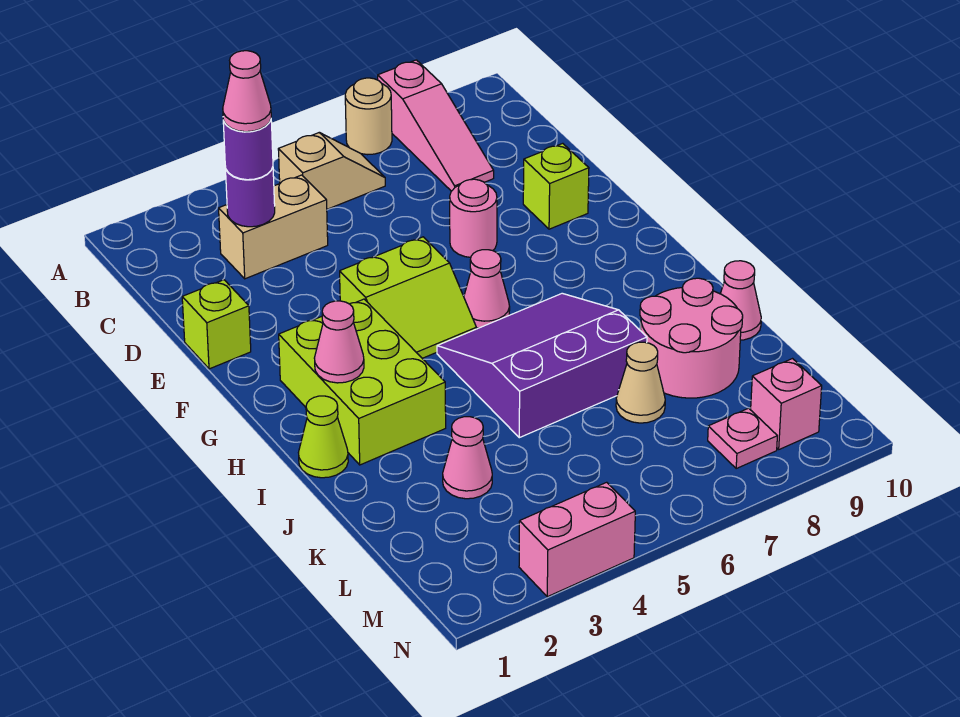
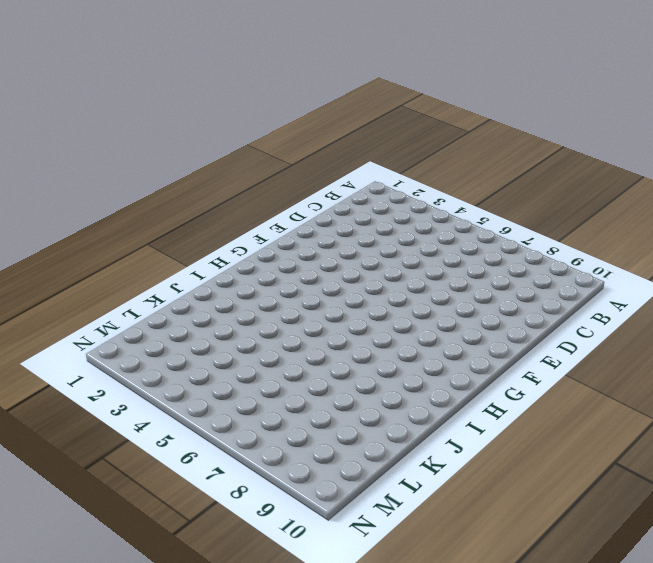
none -> tan round brick A7 level 1
none -> pink slope A8:C8 level 1 top A
none -> tan slope B5:B6 level 1 top 5

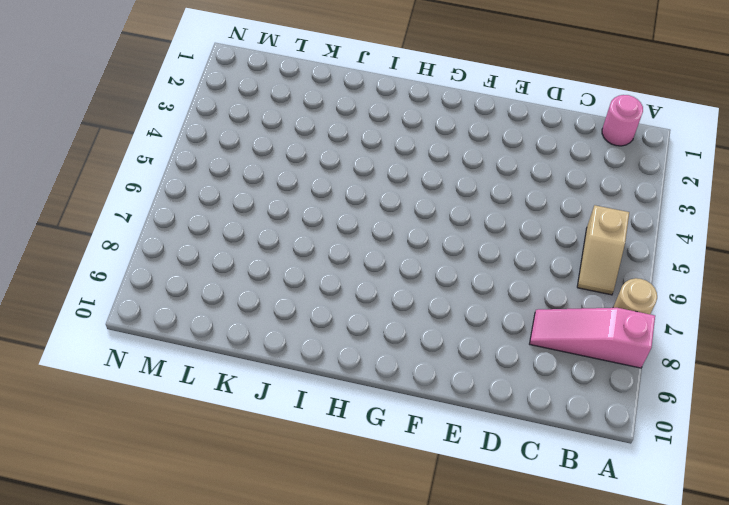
pink round brick B1 level 1 -> pink round brick E7 level 1
none -> tan brick C3:C4 level 1
none -> lime brick E1 level 1
none -> lime brick E9 level 1

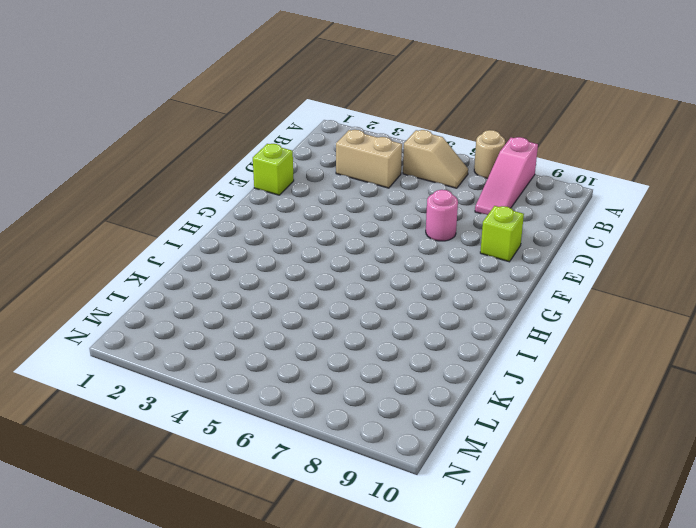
none -> lime slope F4:G5 level 1 top F
none -> lime brick G2:I3 level 1
none -> pink cone G6 level 1

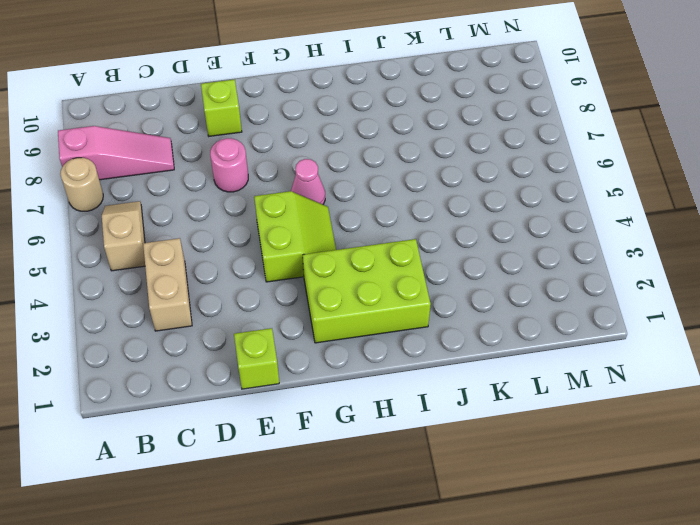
none -> purple slope H5:J7 level 1 top J
none -> lime cone I1 level 1
none -> pink round brick J8:K9 level 1

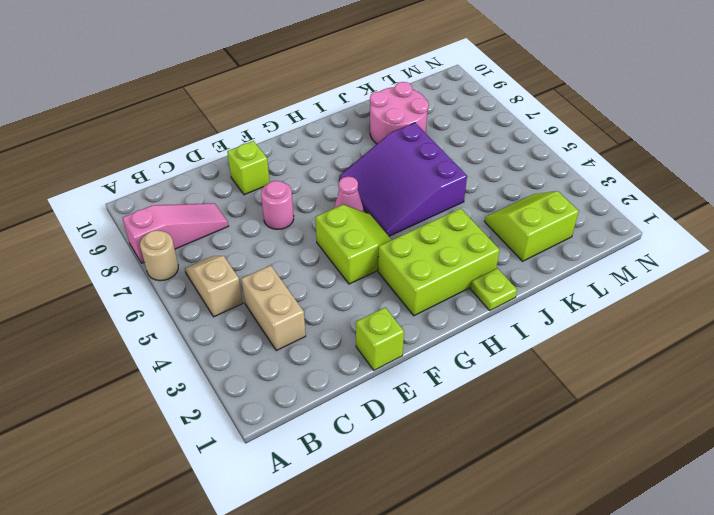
lime plate I1 level 1 -> lime cone I1 level 1
lime slope K2:L3 level 1 top 2 -> pink cone K3 level 1
none -> pink cone J10 level 1
none -> tan cone K7 level 1
none -> pink plate M8 level 1

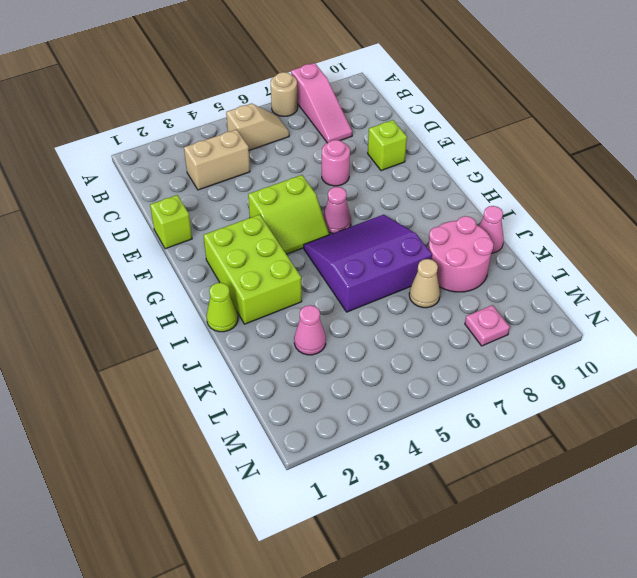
none -> pink brick M9 level 1
none -> pink brick N3:N4 level 1
none -> purple round brick C3 level 2

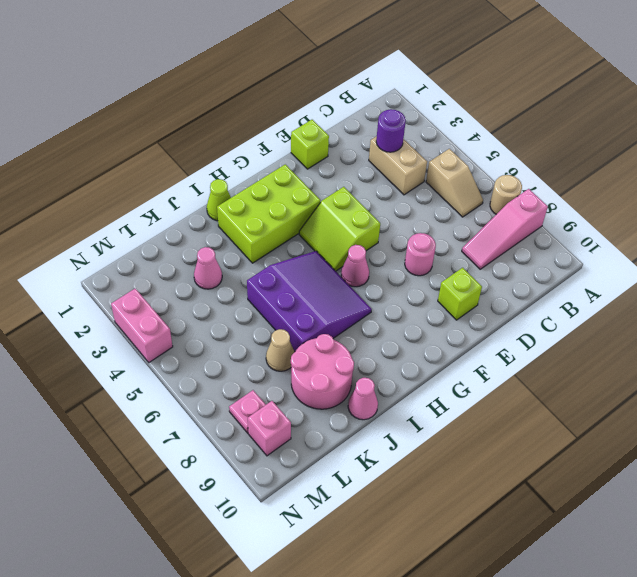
none -> pink cone H2 level 2
none -> purple round brick C3 level 3
none -> pink cone C3 level 4

